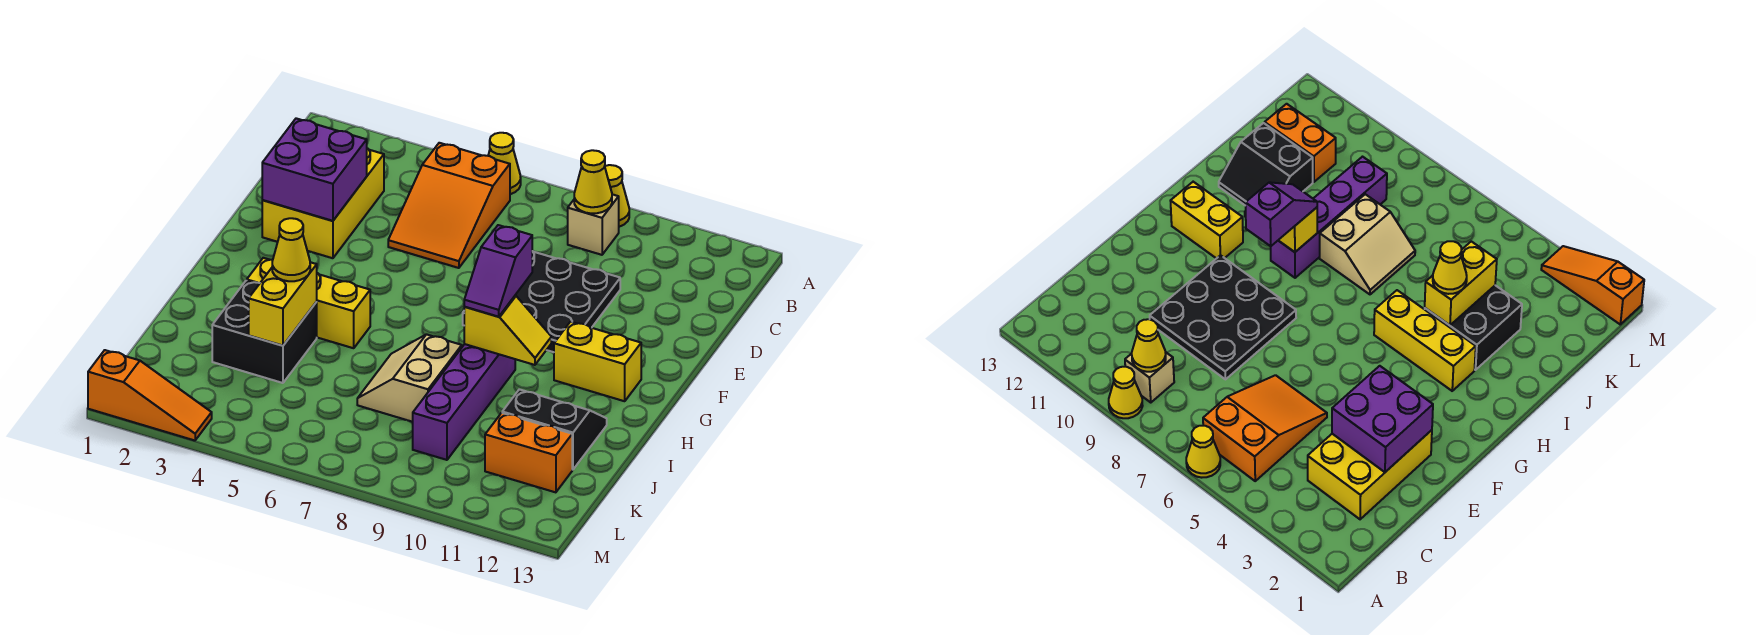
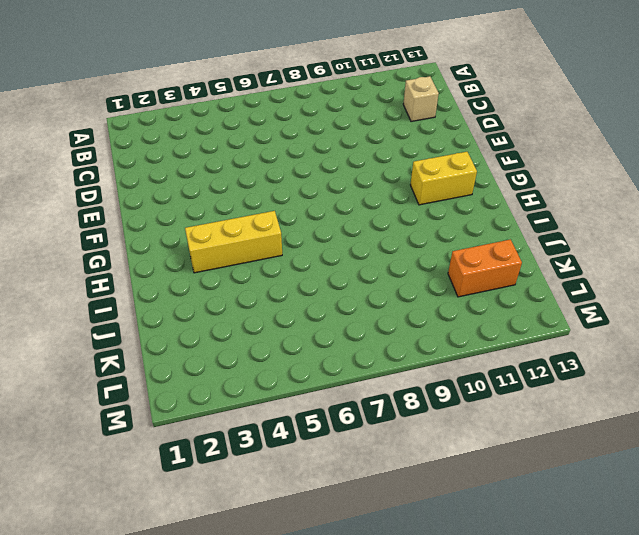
tan brick C12 level 1 -> tan brick B9 level 1
none -> yellow cone A6 level 1
none -> yellow cone A9 level 1
none -> orange slope B5:D6 level 1 top B

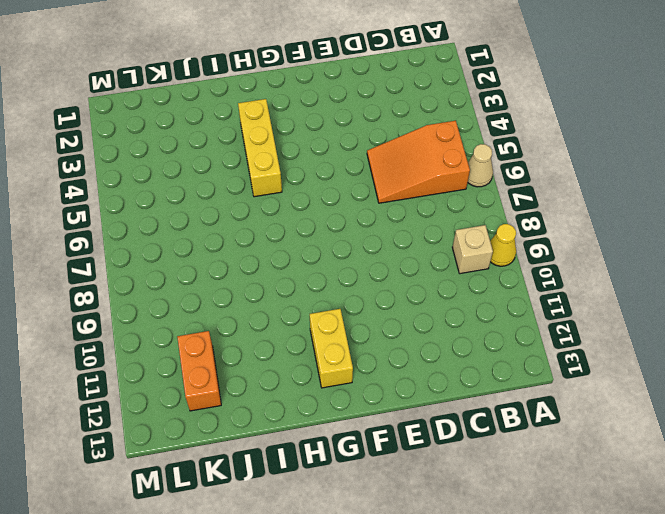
tan cone A6 level 1 -> yellow cone A6 level 1
none -> yellow brick C2:E3 level 1
none -> black plate D8:F10 level 1
none -> purple brick H9:K9 level 1

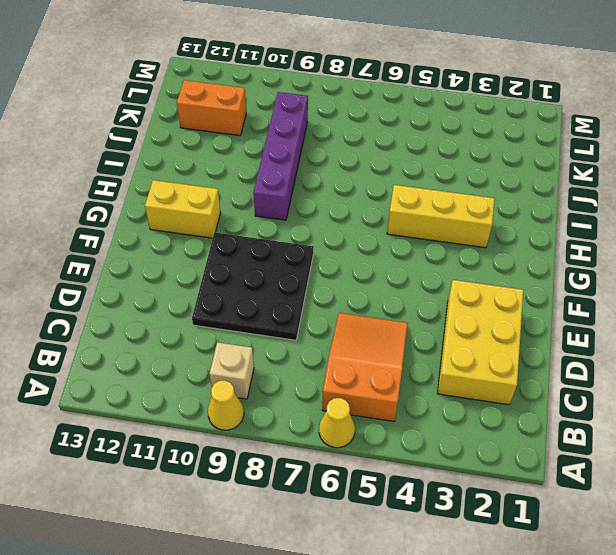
none -> black brick I3:J4 level 1
none -> tan slope I7:J8 level 1 top 8
none -> black slope I11:J12 level 1 top J

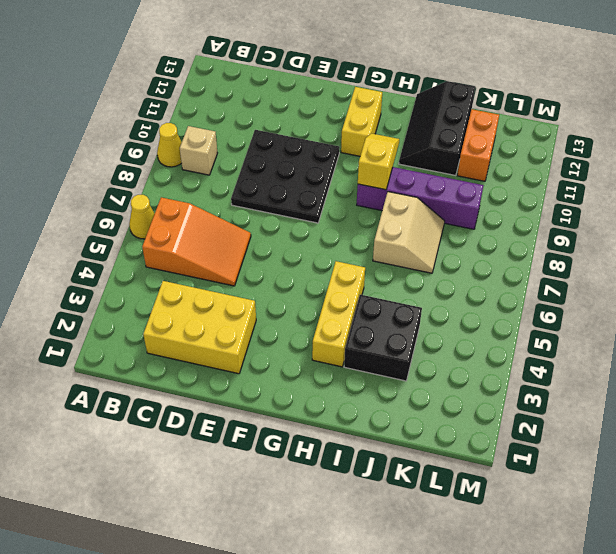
tan slope I7:J8 level 1 top I -> tan slope I7:J8 level 1 top 8
black slope I11:J13 level 1 top J -> black slope I11:J12 level 1 top J
none -> orange slope M1:M3 level 1 top 1
none -> yellow cone B9 level 2
none -> purple brick D2:E3 level 2

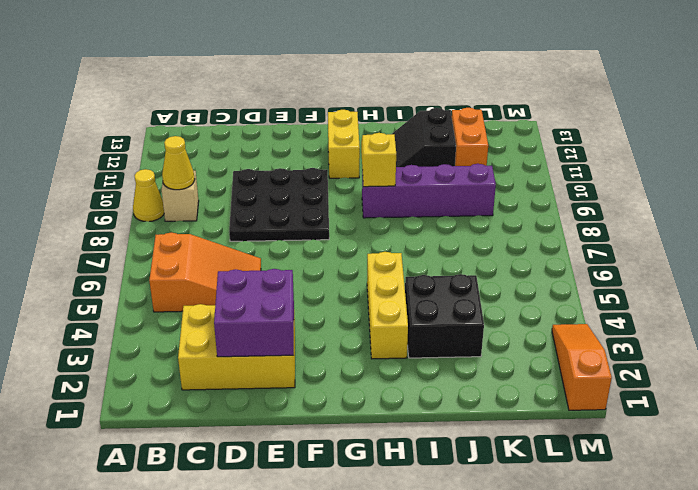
none -> yellow cone A6 level 1
none -> tan slope I7:J8 level 1 top 8
none -> yellow brick I4:J4 level 2

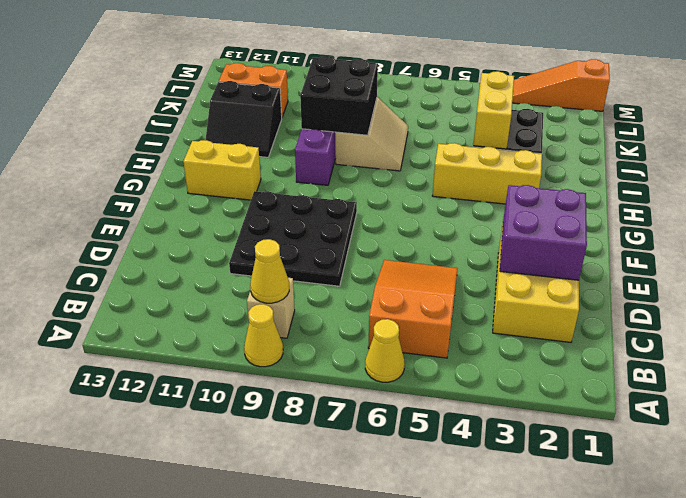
black brick I8:J9 level 2 -> none
none -> yellow slope H9:H10 level 2 top 9
none -> purple slope G9:H9 level 3 top G
none -> yellow cone I4 level 3

